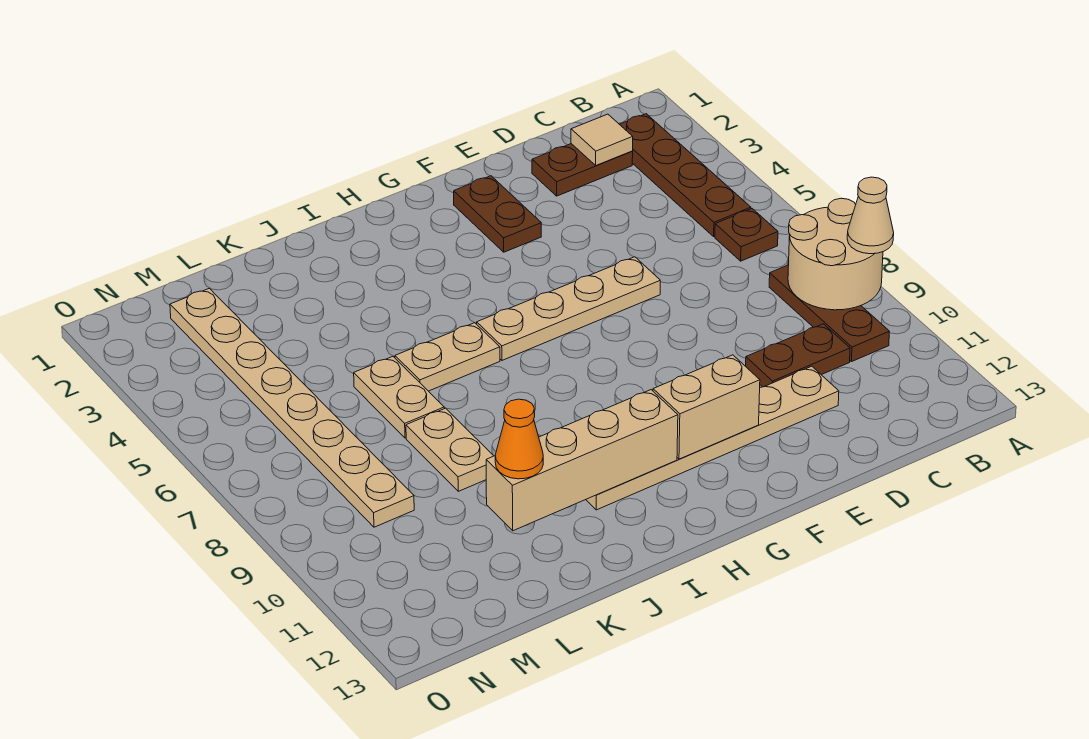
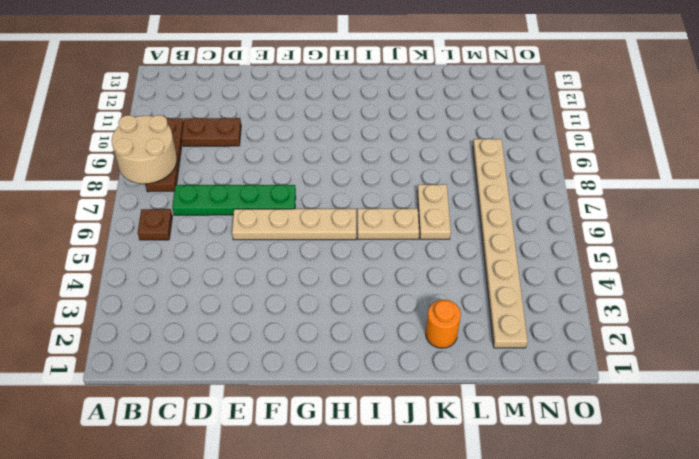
green plate C7:F7 level 1 -> none
orange round brick K2 level 1 -> none
none -> brown plate B2:B5 level 1
none -> brown plate C2:D2 level 1
none -> tan plate D11:I11 level 1

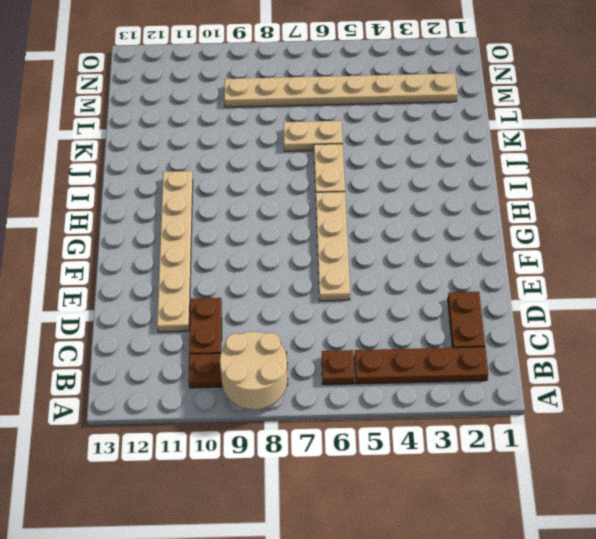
none -> brown plate F2:F3 level 1
none -> tan plate K8:K9 level 1
none -> tan tile C2 level 2

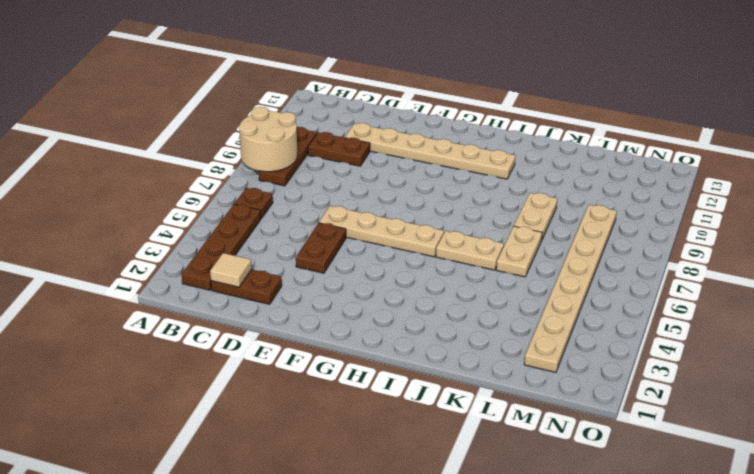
brown plate E4:E5 level 1 -> brown plate F2:F3 level 1
none -> tan brick F11:G11 level 2
none -> tan brick H11:K11 level 2
none -> tan cone A9 level 3

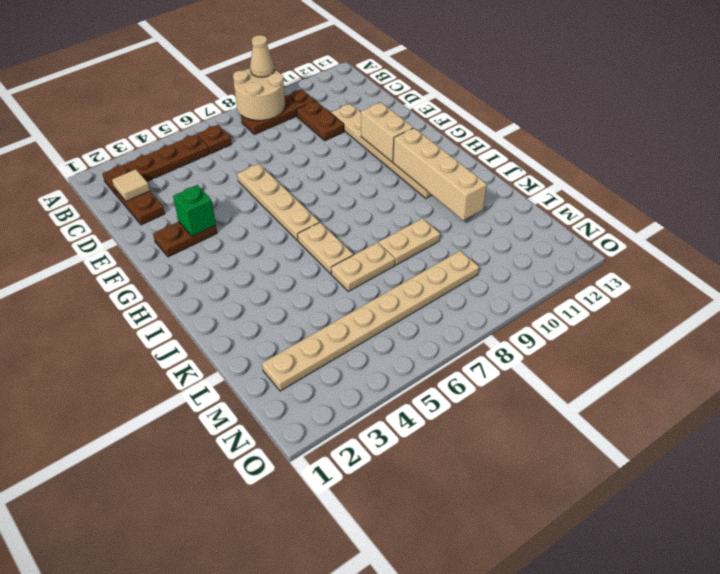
green brick F3 level 2 -> none
none -> orange cone K11 level 3

